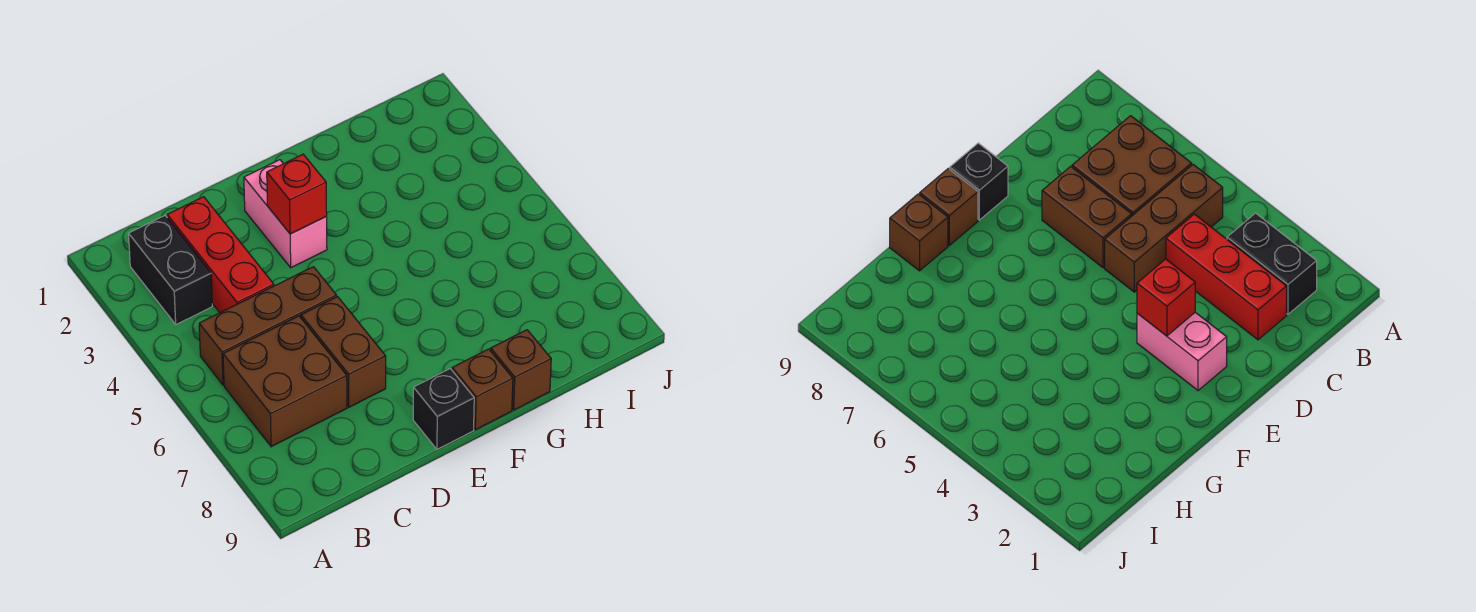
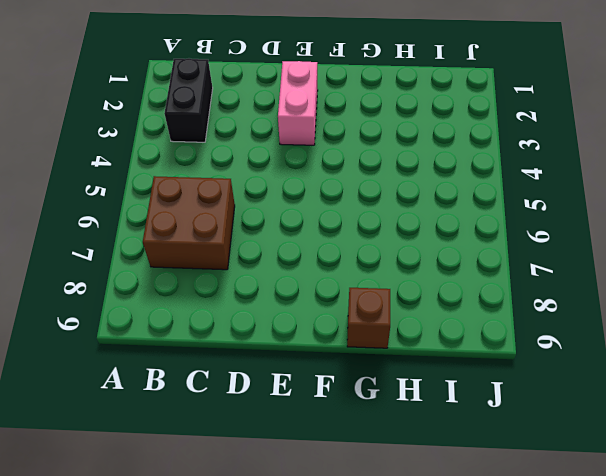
none -> brown brick B5:D5 level 1
none -> red brick C2:C4 level 1

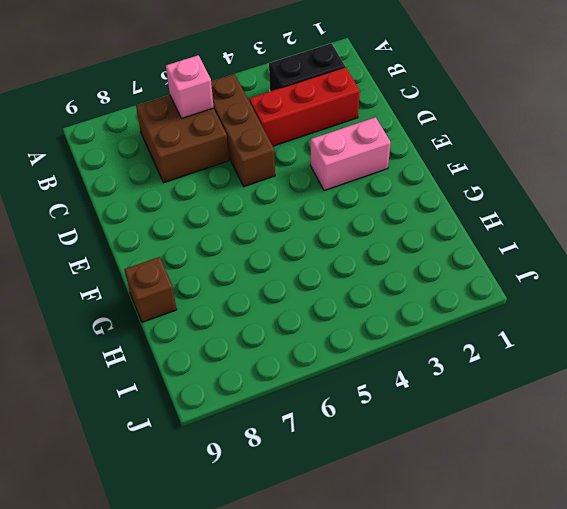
pink brick B6 level 2 -> none
none -> brown brick D6:D7 level 1
none -> black brick E9 level 1

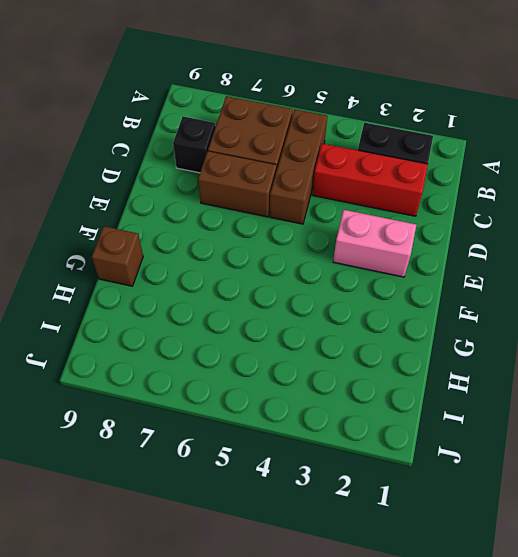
black brick C8 level 1 -> black brick E9 level 1
none -> brown brick F9 level 1
none -> red brick E3 level 2

